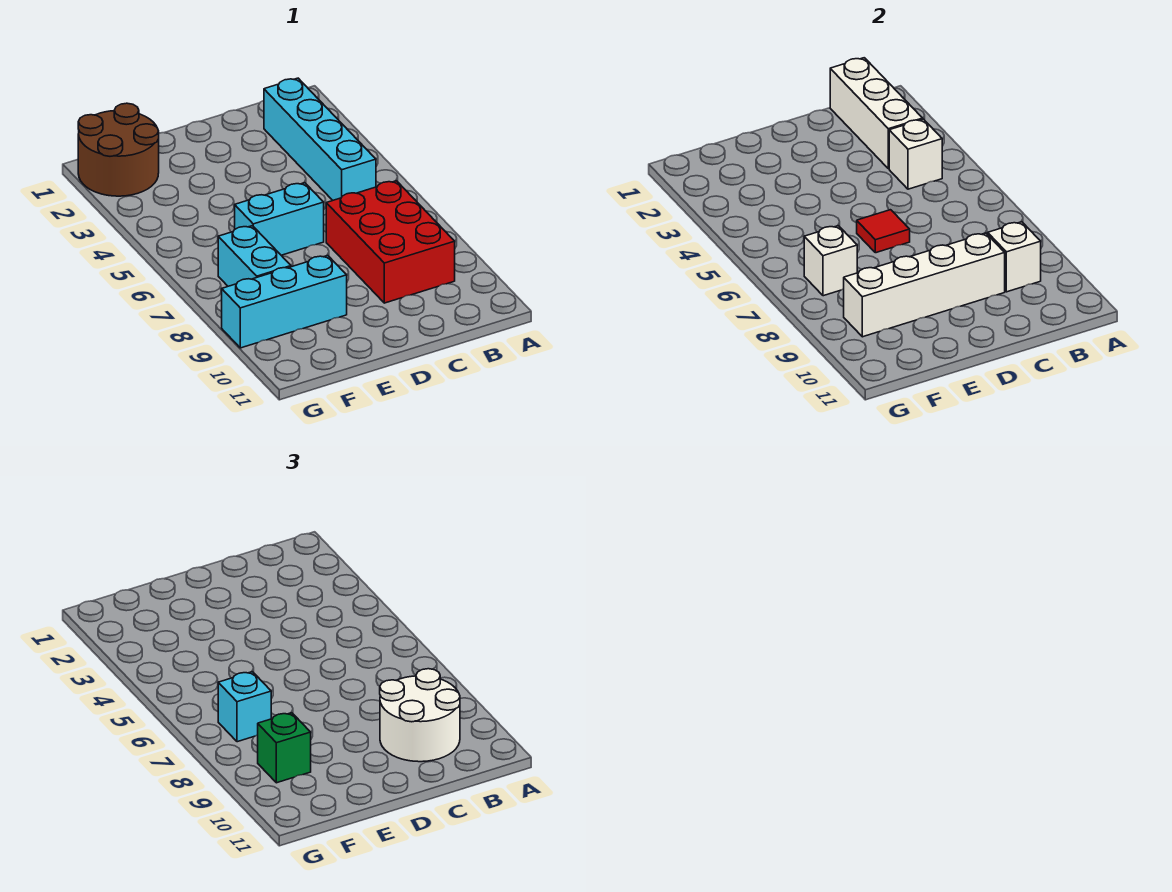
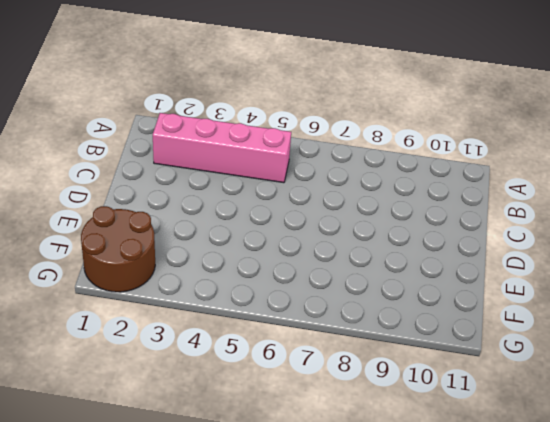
pink brick B2:B5 level 1 -> cyan brick B2:B5 level 1
none -> red brick B7:C9 level 1
none -> cyan brick D6:E6 level 1
none -> cyan brick E9:G9 level 1

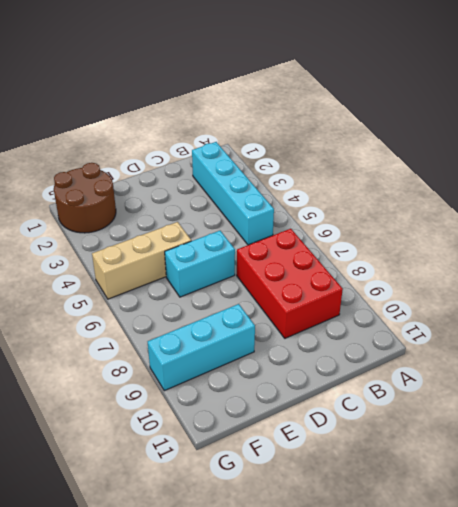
tan brick E5:G5 level 1 -> none
none -> cyan brick F7:F8 level 1
none -> white brick B1:B3 level 2
none -> white brick B4 level 2

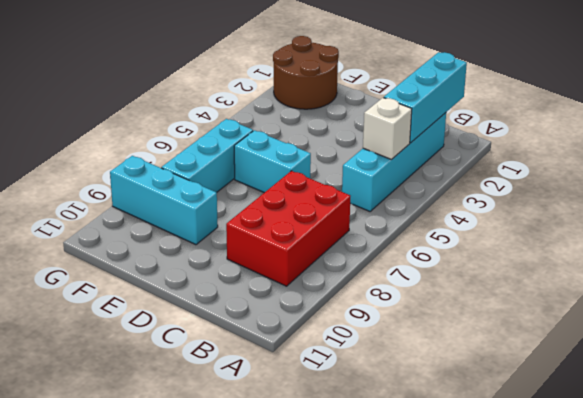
cyan brick B1:B3 level 2 -> white brick B1:B3 level 2
cyan brick F6:F8 level 1 -> cyan brick F7:F8 level 1
none -> white brick B9 level 2
none -> white brick C9:F9 level 2
none -> red tile D6 level 2

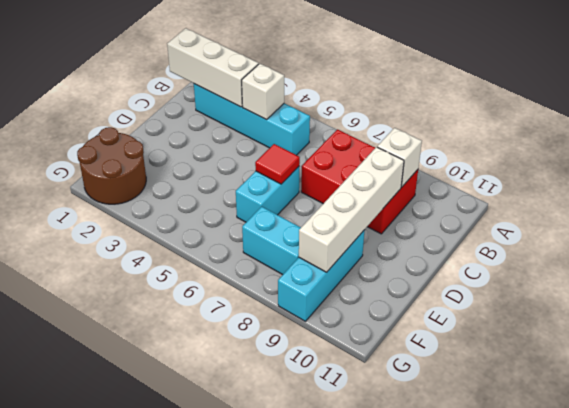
none -> white brick F7 level 2
none -> white round brick B9:C10 level 3
none -> cyan brick F7 level 3

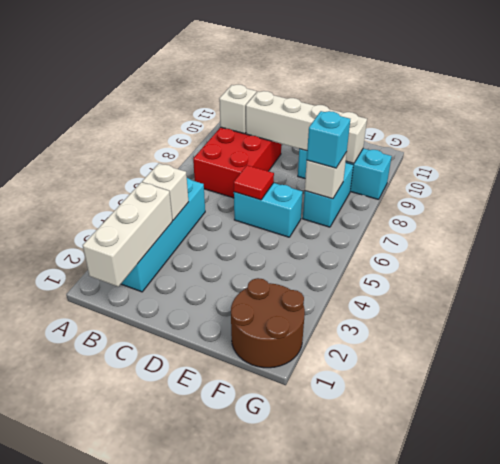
none -> white round brick B9:C10 level 3
none -> green brick F9 level 3

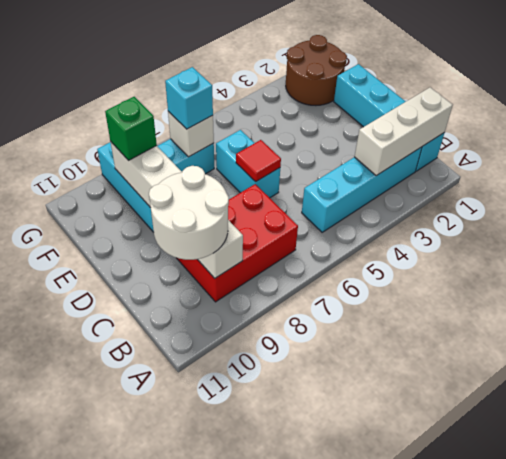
cyan brick B1:E1 level 1 -> none
none -> white brick B4 level 2

